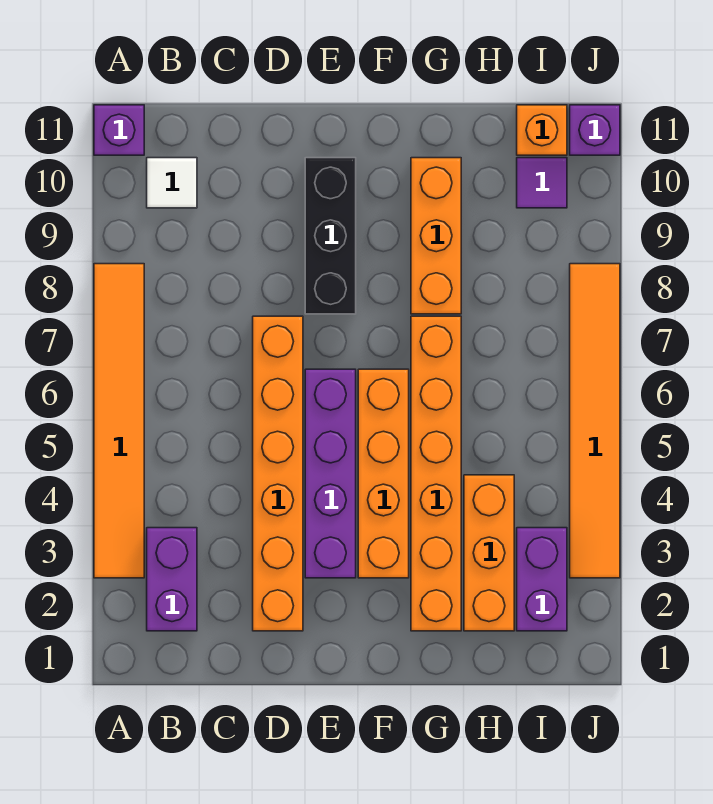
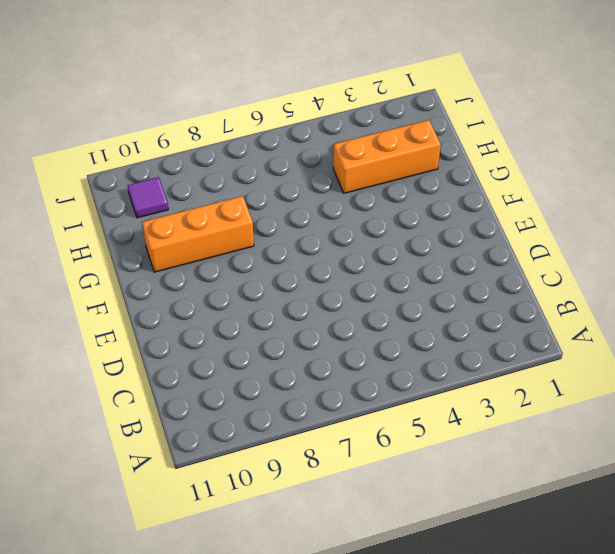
none -> orange tile A3:A8 level 1
none -> purple brick A11 level 1
none -> purple brick B2:B3 level 1

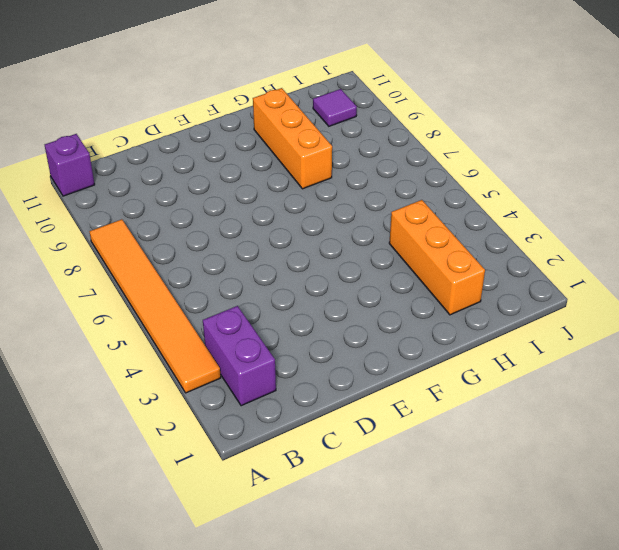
none -> white tile B10 level 1
none -> orange brick D2:D7 level 1
none -> purple brick E3:E6 level 1

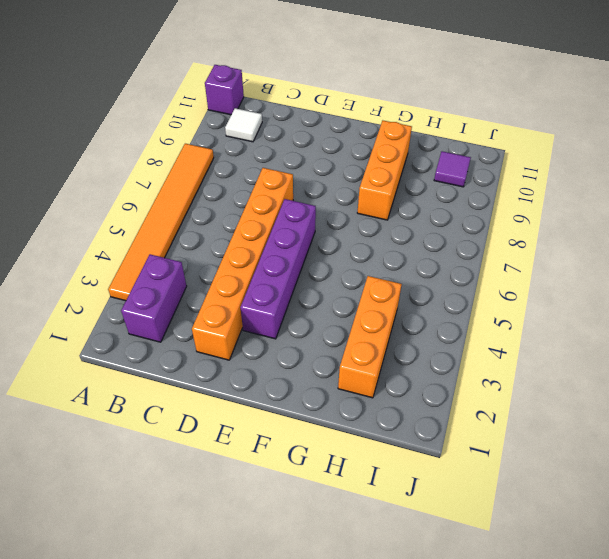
none -> black brick E8:E10 level 1
none -> orange brick F3:F6 level 1
none -> orange brick G2:G7 level 1

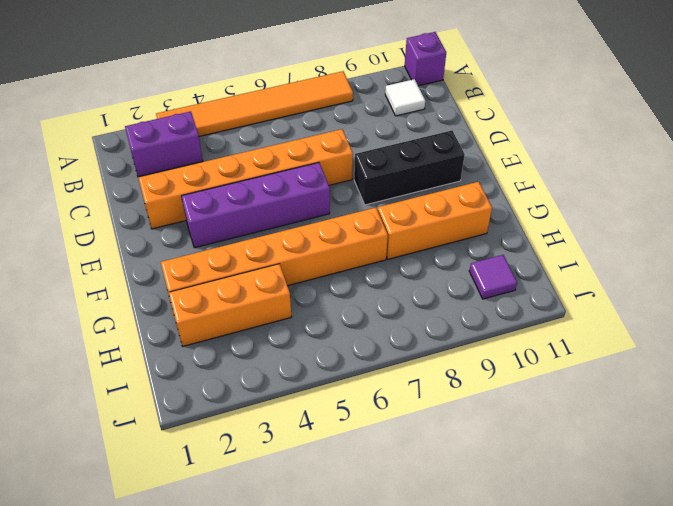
none -> orange brick F3:F6 level 1
none -> purple brick I2:I3 level 1
none -> orange brick I11 level 1

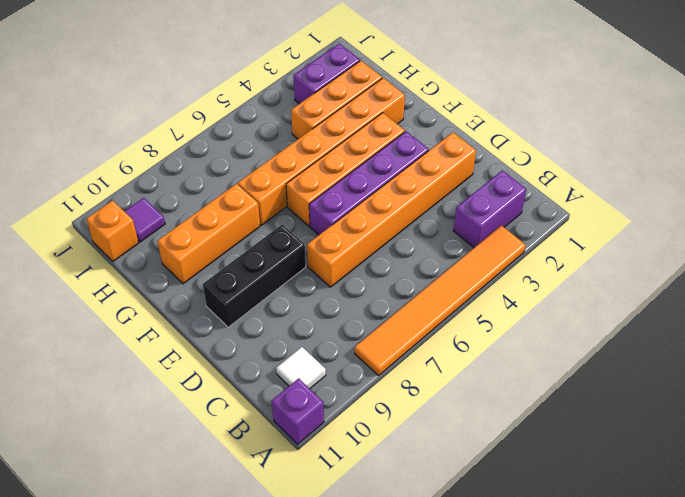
none -> orange tile J3:J8 level 1
none -> purple brick J11 level 1

